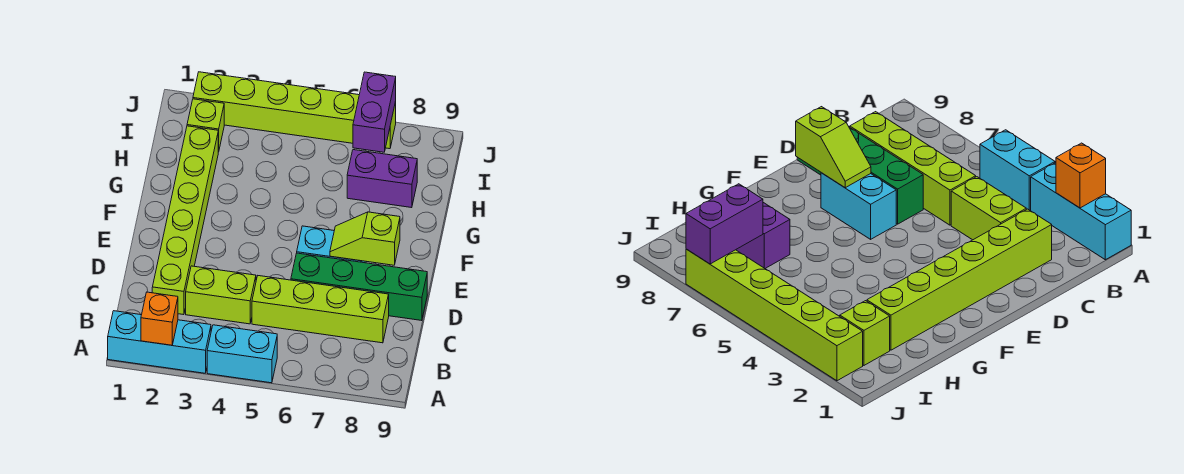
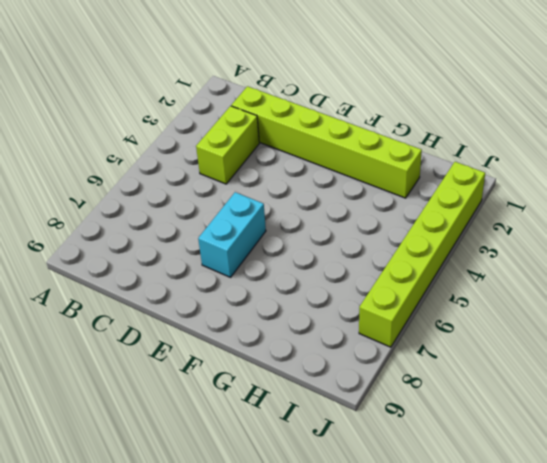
none -> cyan brick A1:A3 level 1
none -> cyan brick A4:A5 level 1
none -> lime brick C5:C8 level 1

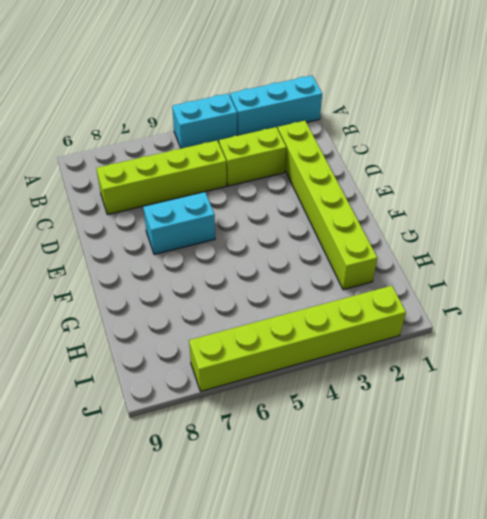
none -> green brick D6:D9 level 1
none -> purple brick H7:H8 level 1
none -> lime brick I2 level 1

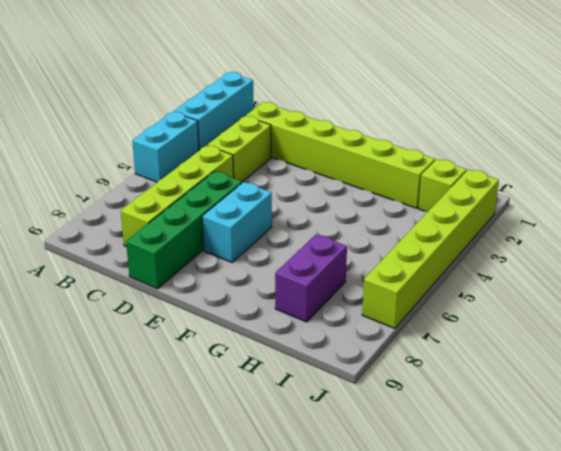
none -> orange brick A2 level 2
none -> lime slope E7:E8 level 2 top 8
none -> purple brick I7:J7 level 2

